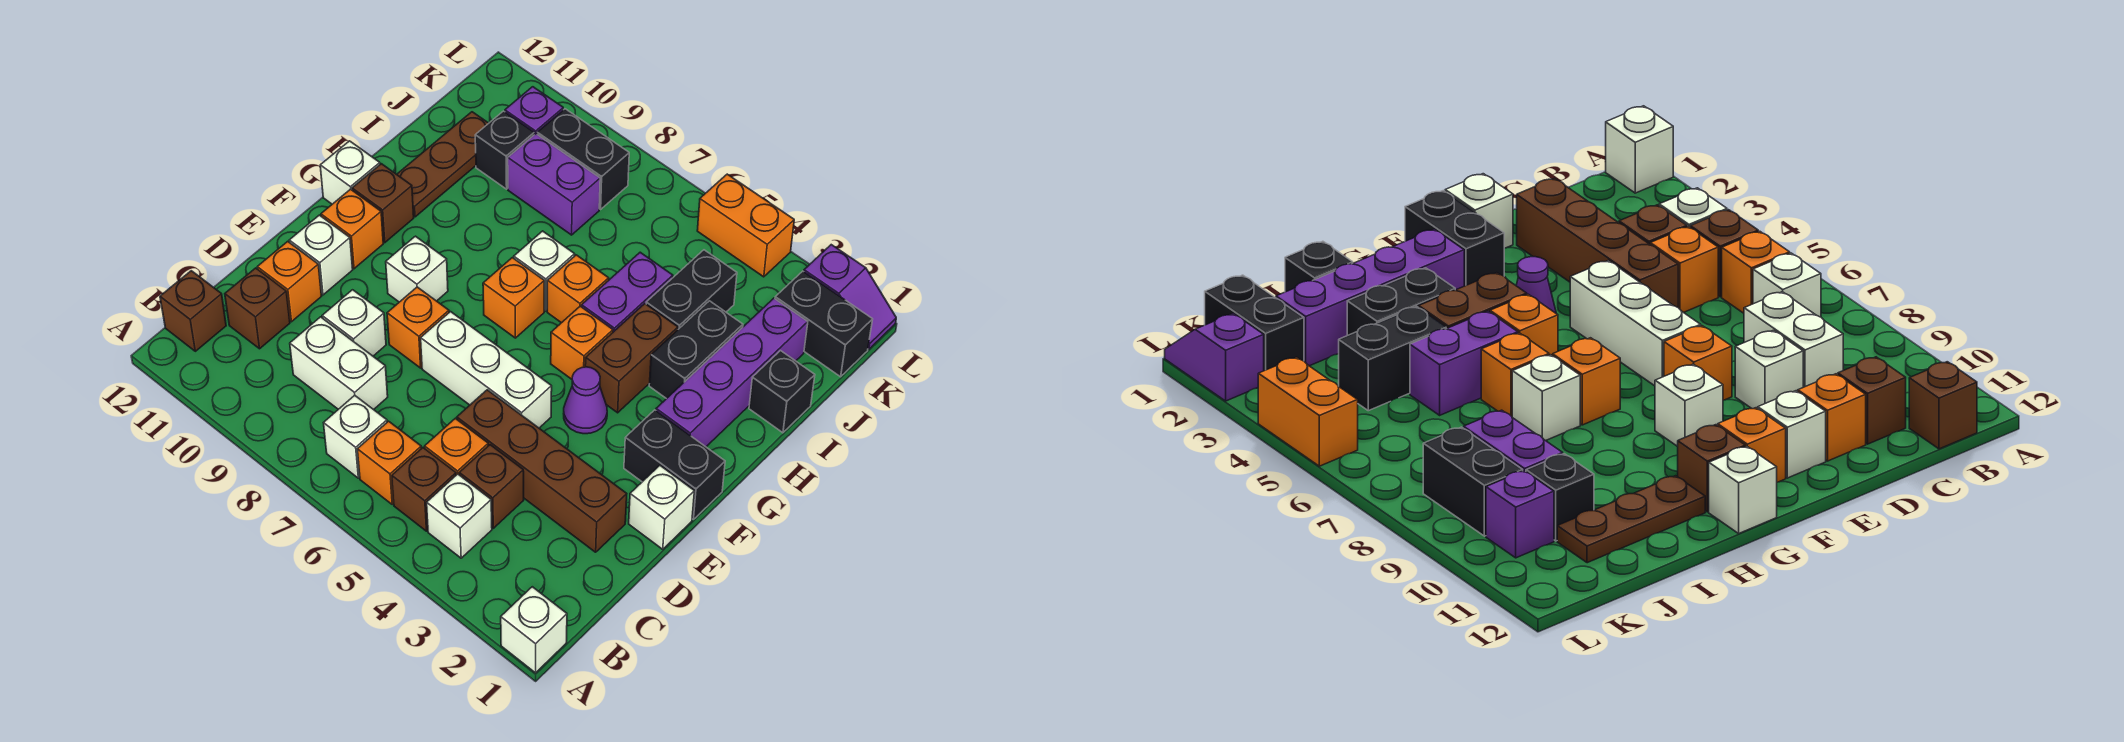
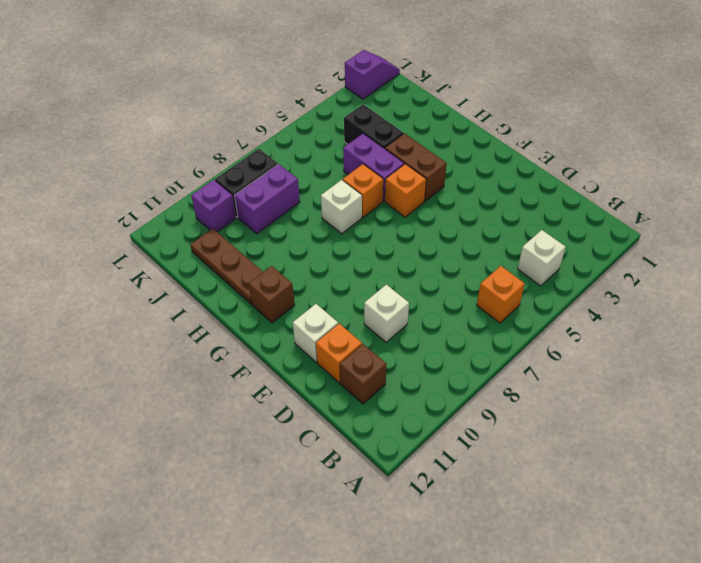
none -> white brick A1 level 1
none -> brown brick B5 level 1
none -> white brick B7 level 1
none -> brown brick B12 level 1

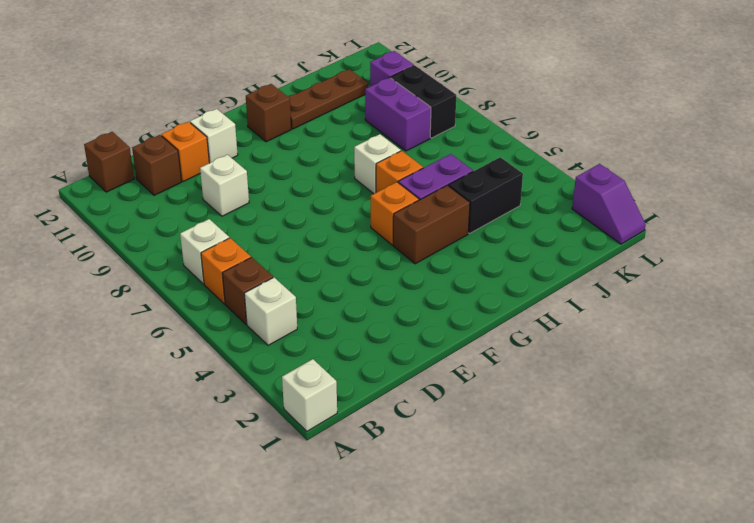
none -> brown brick C4 level 1
none -> orange brick C5 level 1
none -> white brick C8:C9 level 1
none -> brown brick D2:D5 level 1

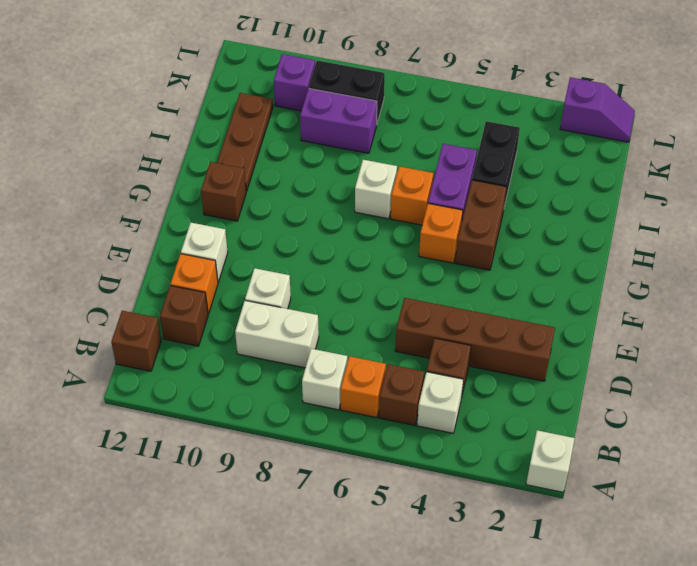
none -> orange brick C5 level 1
none -> white brick E1 level 1
none -> white brick E5:E7 level 1
none -> orange brick E8 level 1

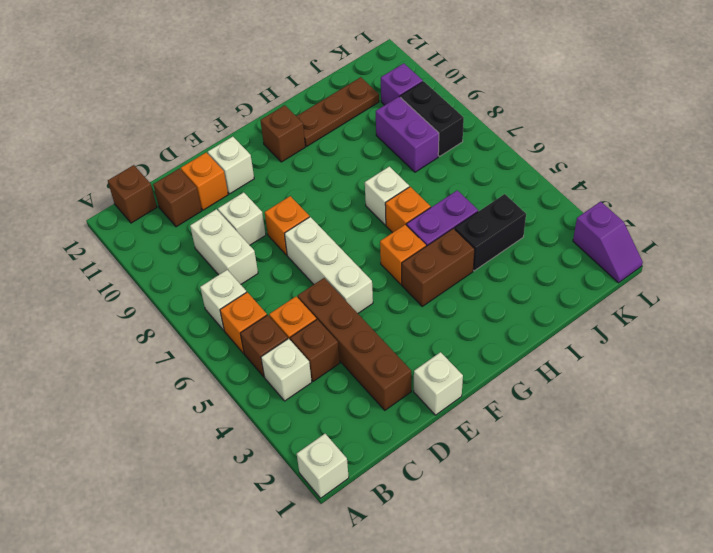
none -> black brick F1:F2 level 1
none -> purple cone F4 level 1
none -> white brick F9 level 1
none -> orange brick F11 level 1

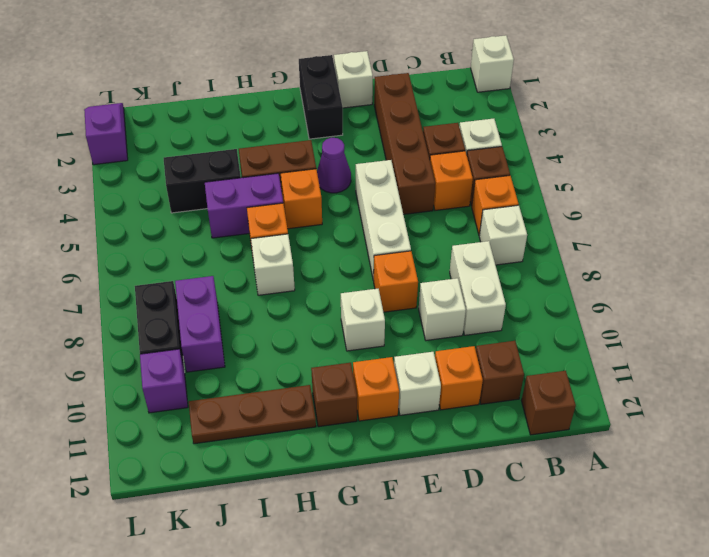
none -> purple brick G2:J2 level 1
none -> orange brick G7 level 1
none -> white brick G12 level 1
none -> black brick H3:I3 level 1

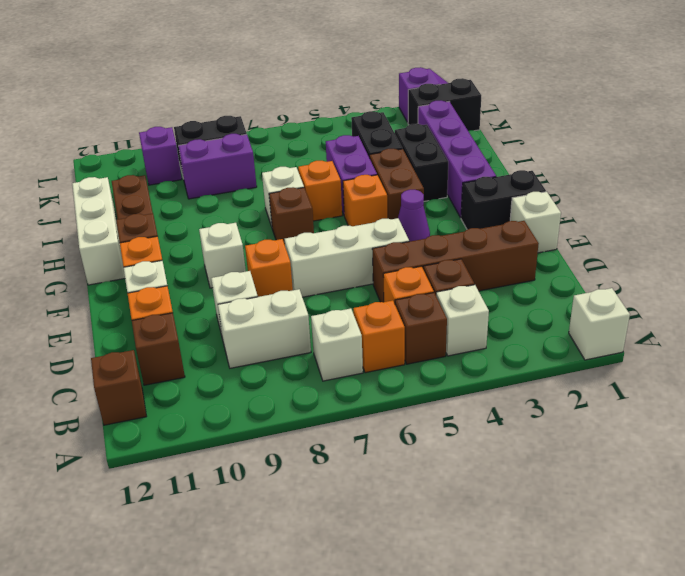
brown brick G7 level 1 -> orange brick G7 level 1
white brick G12:I12 level 1 -> white brick G12 level 1
none -> black brick I1 level 1
none -> black brick J10 level 1
none -> orange brick L4:L5 level 1

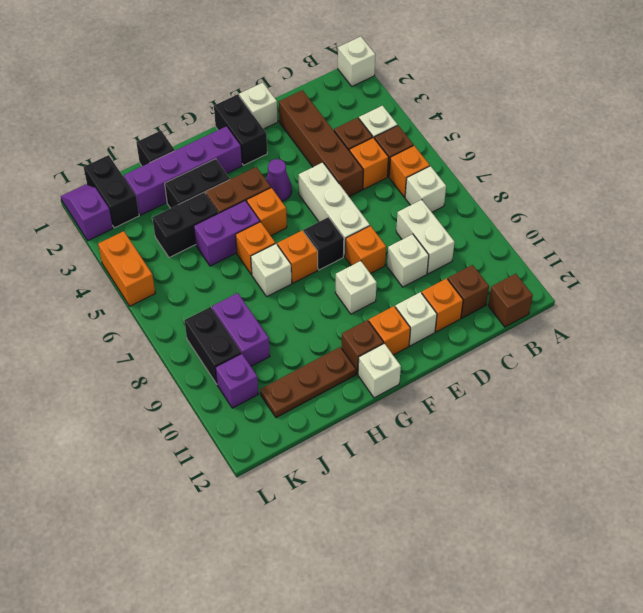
black brick F7 level 1 -> black brick J10 level 1

